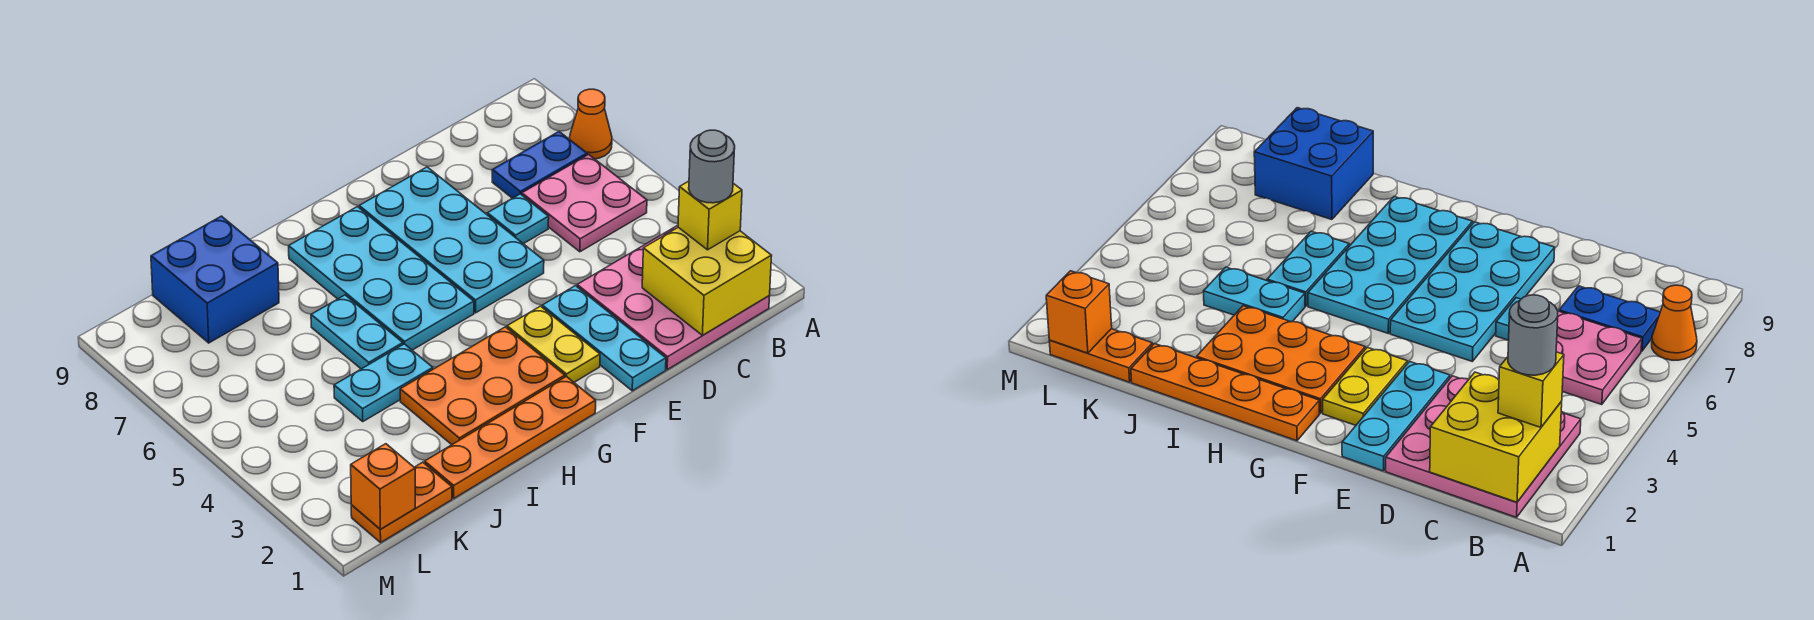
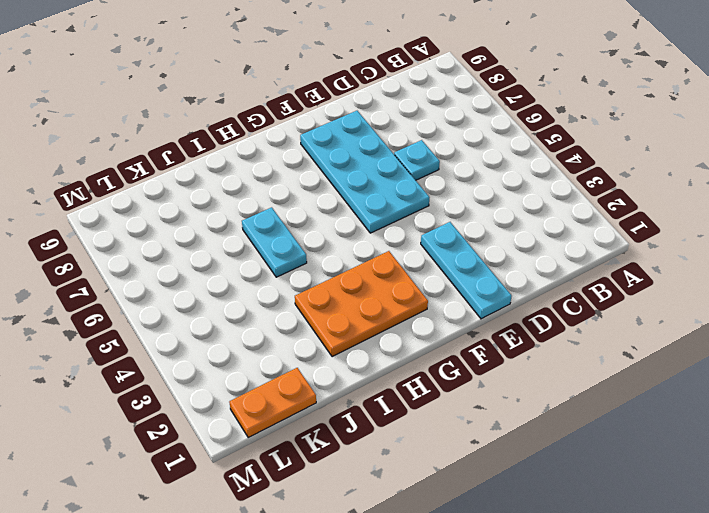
none -> orange cone A7 level 1
none -> pink plate B1:D3 level 1
none -> pink plate B5:C6 level 1

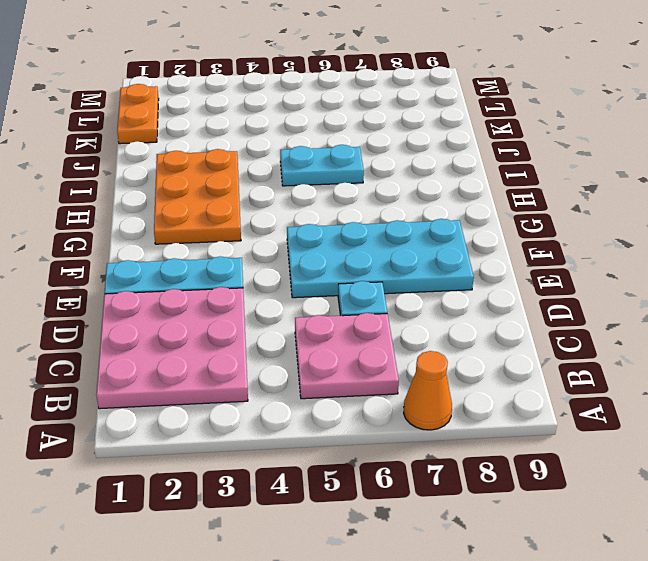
none -> blue plate B7:C7 level 1
none -> yellow plate F2:F3 level 1
none -> orange plate G1:J1 level 1

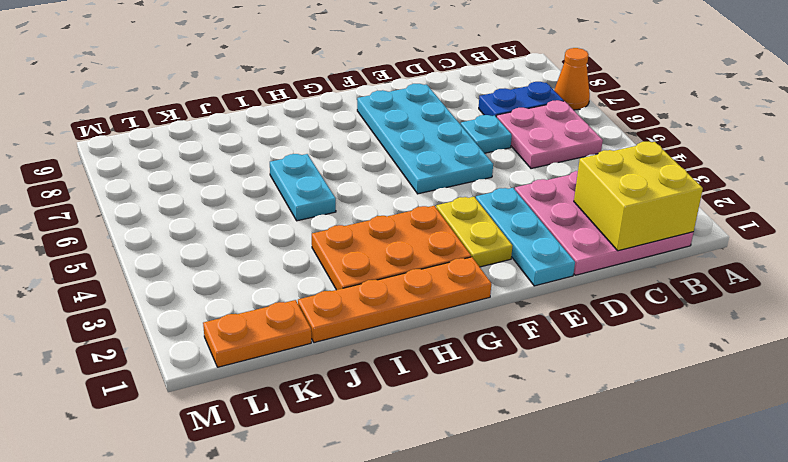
none -> cyan plate G5:H8 level 1
none -> cyan plate I4:J4 level 1
none -> blue brick J8:K9 level 1

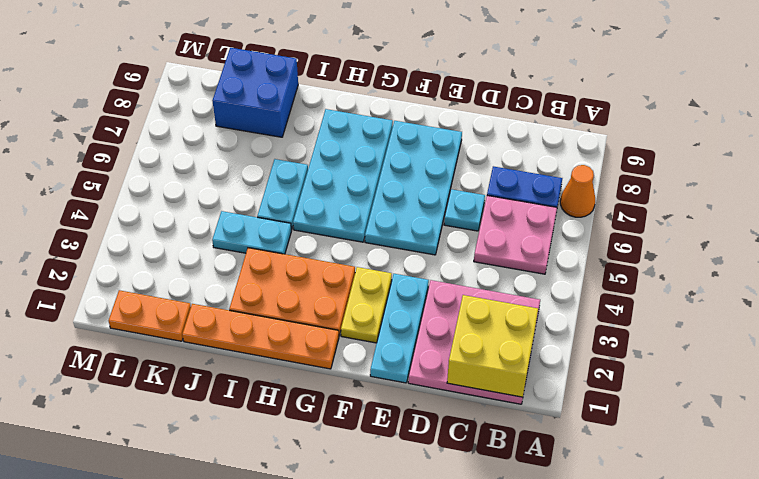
none -> orange brick L1 level 2
none -> yellow brick B2 level 3
none -> grey round brick B2 level 4

